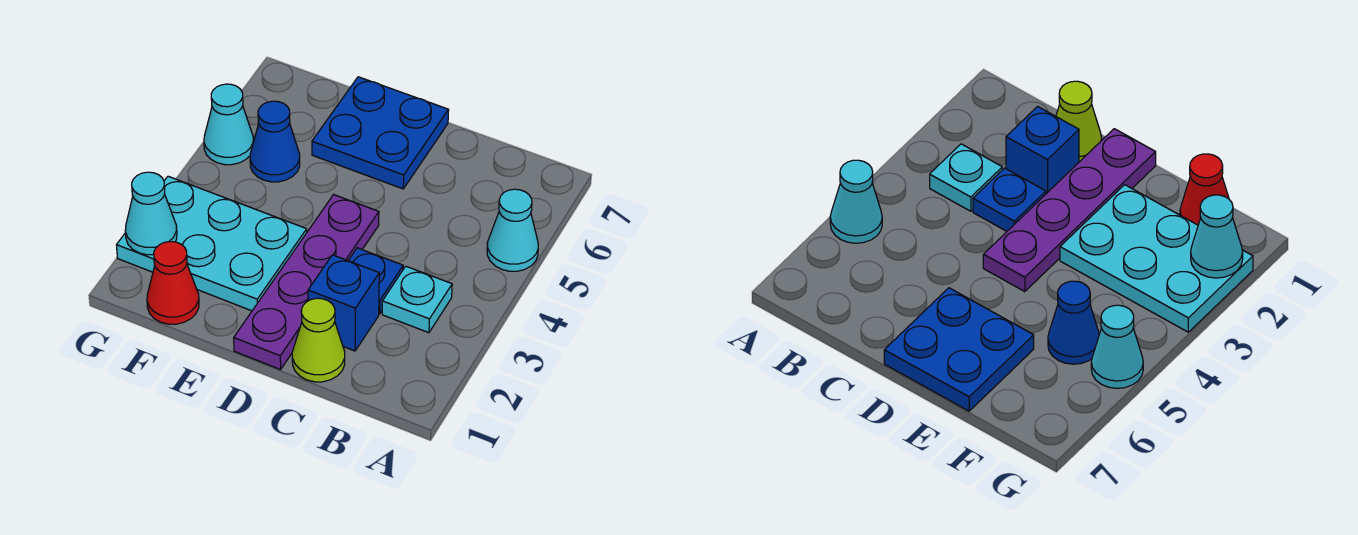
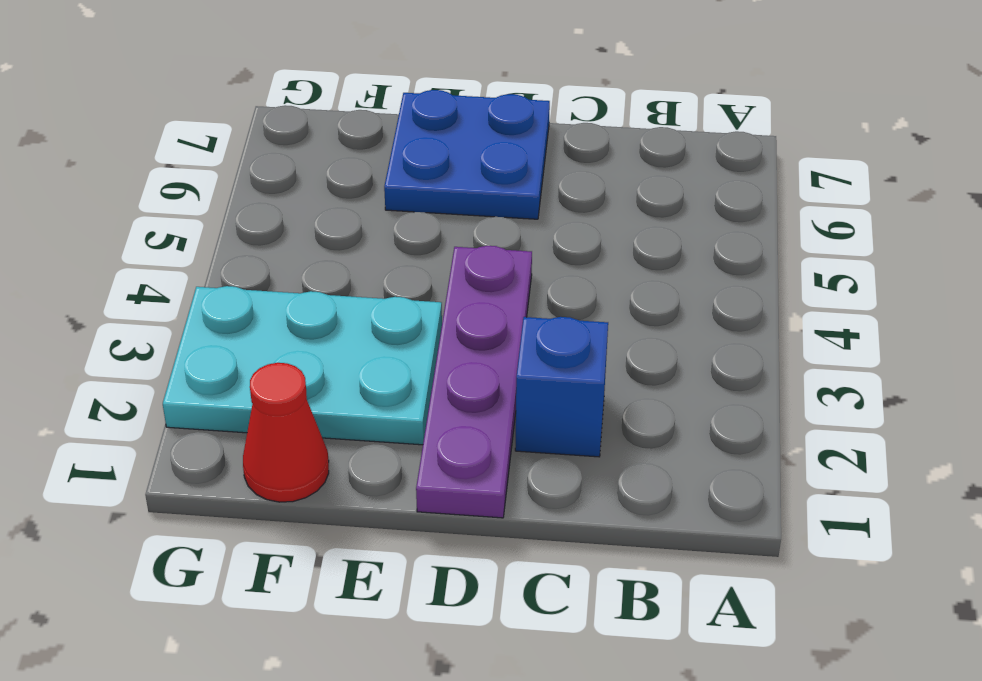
none -> cyan cone A5 level 1
none -> cyan plate B3 level 1
none -> lime cone C1 level 1

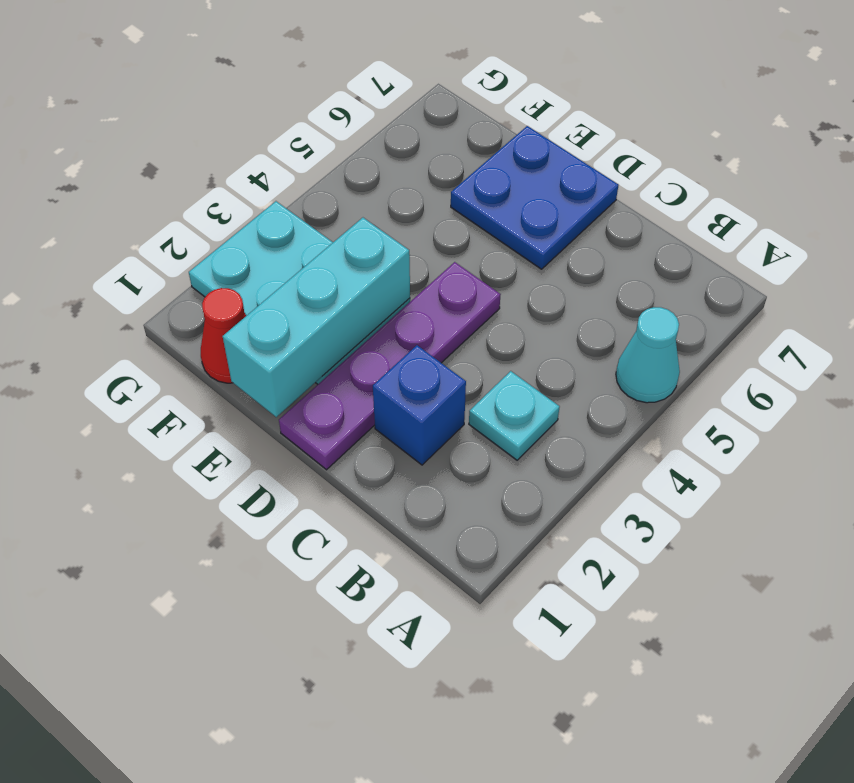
cyan brick E1:E3 level 2 -> none
none -> lime cone C1 level 1
none -> blue plate C3 level 1
none -> blue cone F5 level 1

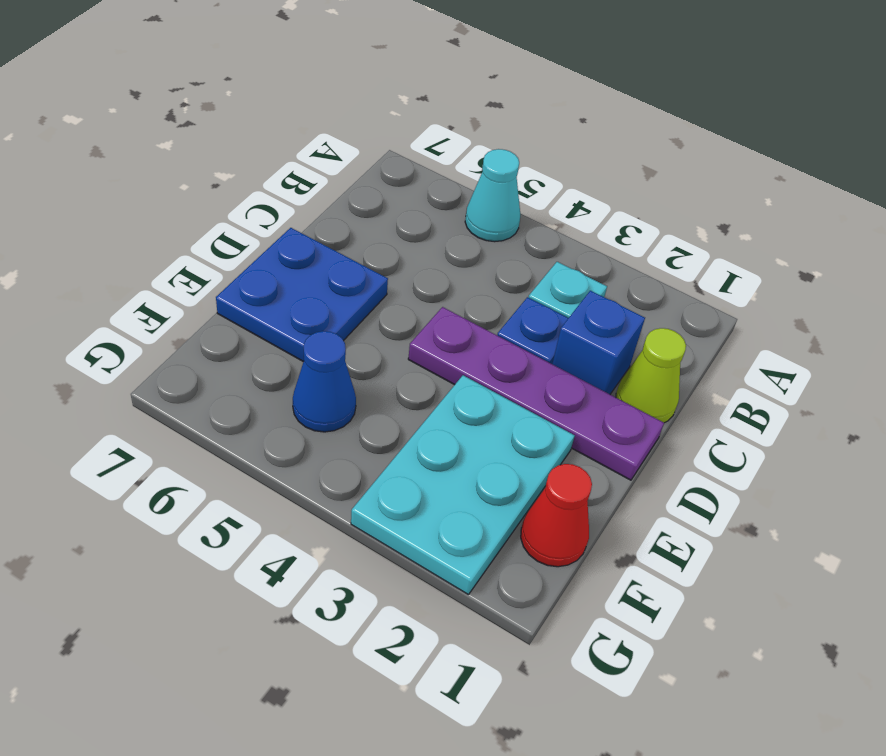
none -> cyan cone G5 level 1
none -> cyan cone G2 level 2

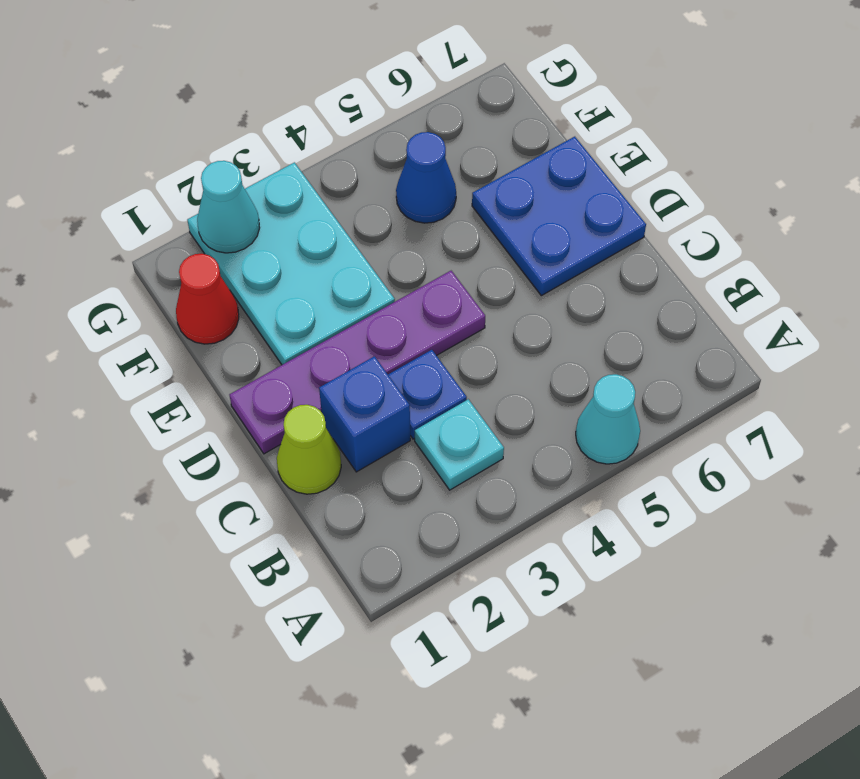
none -> cyan cone G5 level 1

